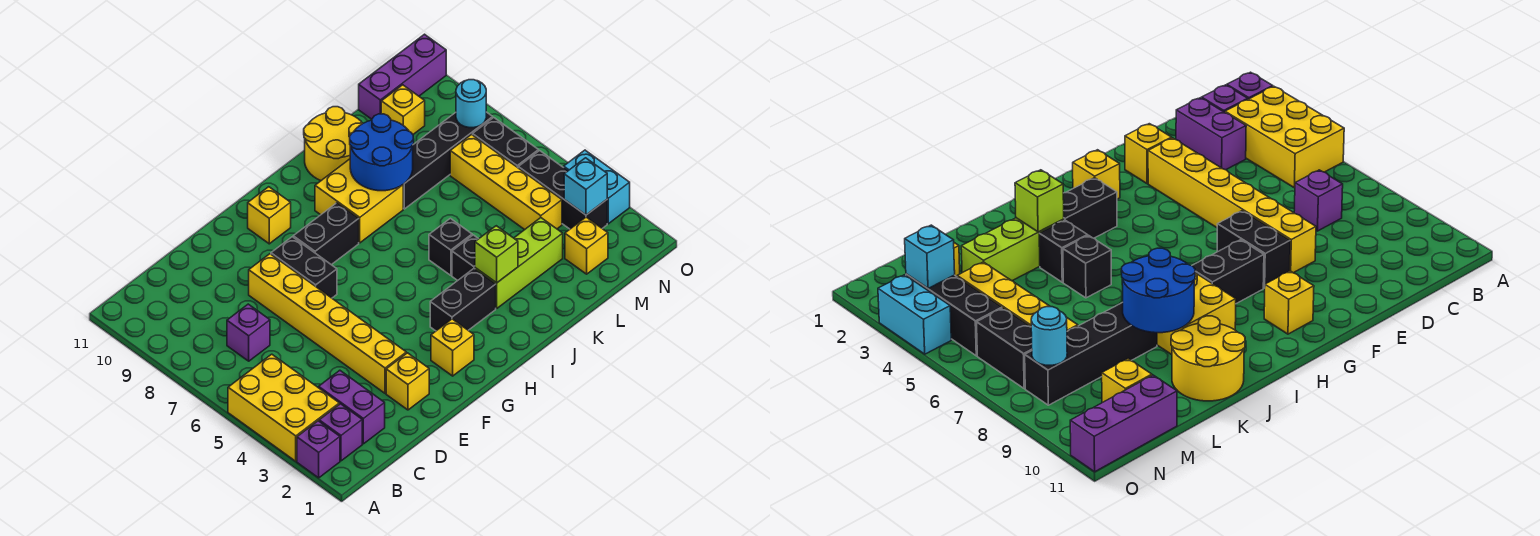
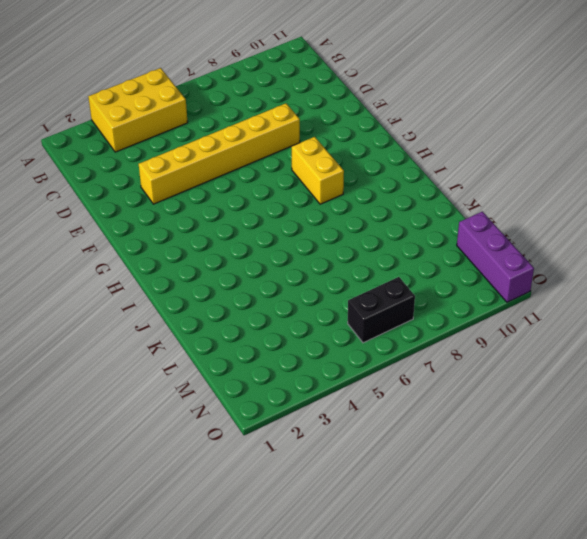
yellow brick G8:H8 level 1 -> black brick G8:H8 level 1
none -> purple brick A2 level 1
none -> purple brick B2 level 1
none -> purple brick C2:C3 level 1

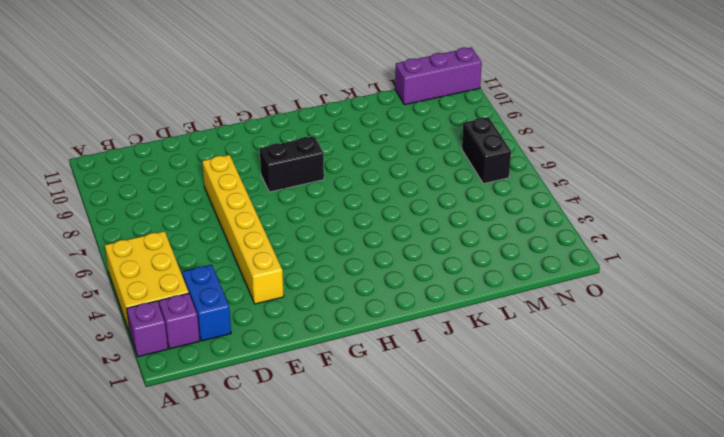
blue brick C2:C3 level 1 -> purple brick C2:C3 level 1
none -> purple brick C7 level 1
none -> yellow brick E2 level 1
none -> black brick F7:F8 level 1

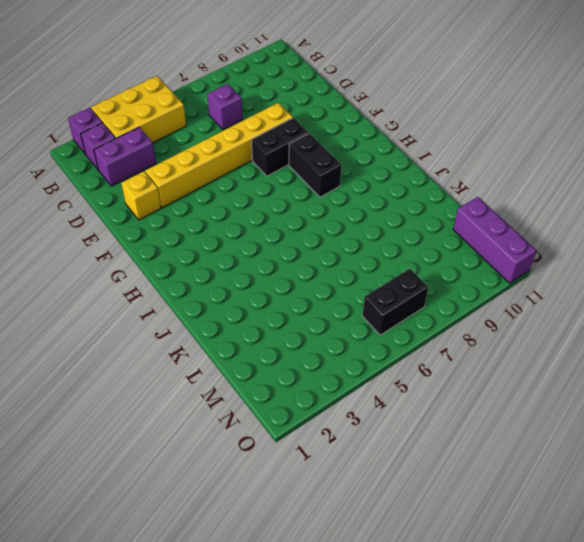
none -> yellow brick G2 level 1
none -> yellow brick G10 level 1
none -> black brick H3:I3 level 1

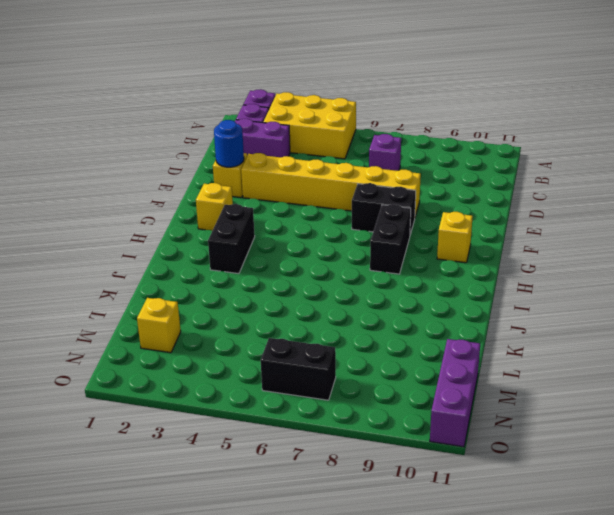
blue round brick E2 level 2 -> none
none -> yellow brick I8:J9 level 1
none -> lime brick J3:L3 level 1
none -> black brick J4 level 1

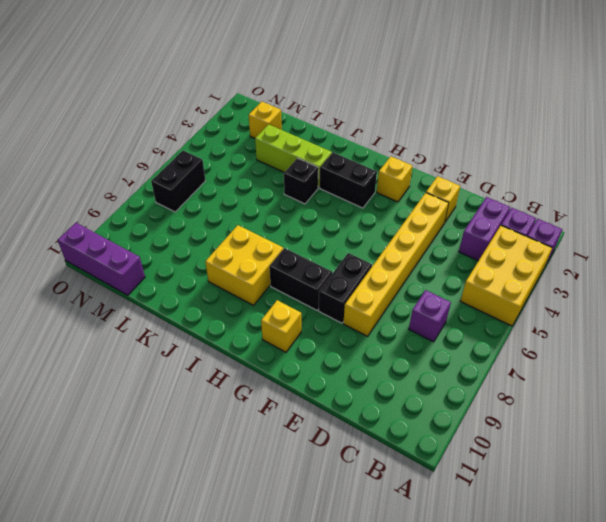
none -> black brick J5 level 1
none -> yellow round brick J10:K11 level 1
none -> black brick K8:N8 level 1

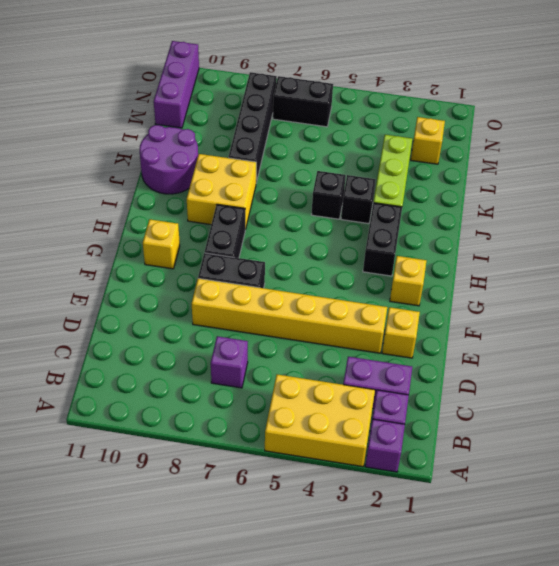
purple round brick J10:K11 level 1 -> yellow round brick J10:K11 level 1
none -> yellow brick M4:M7 level 1
none -> yellow brick M10 level 1
none -> black brick N3:N5 level 1

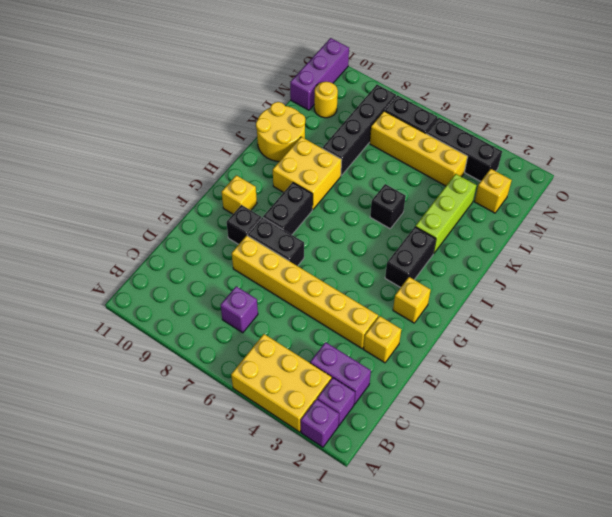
black brick F9 level 1 -> black brick J4 level 1
yellow round brick M10 level 1 -> yellow brick M10 level 1
none -> cyan brick O3:O4 level 1
none -> lime brick J3 level 2
none -> blue round brick J8:K9 level 2

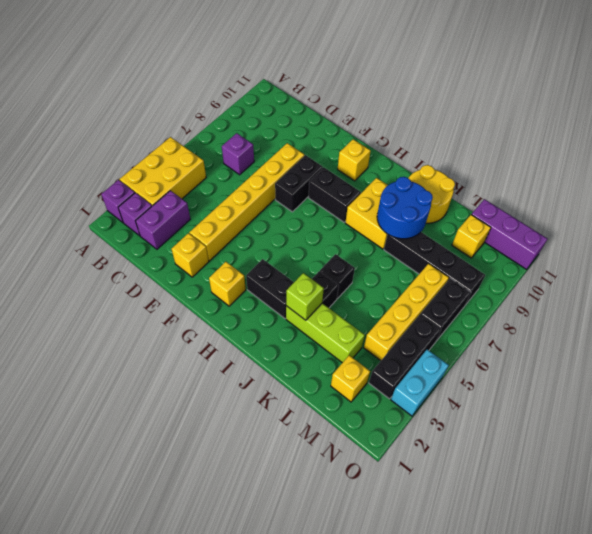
none -> cyan brick N3 level 2
none -> cyan round brick N8 level 2

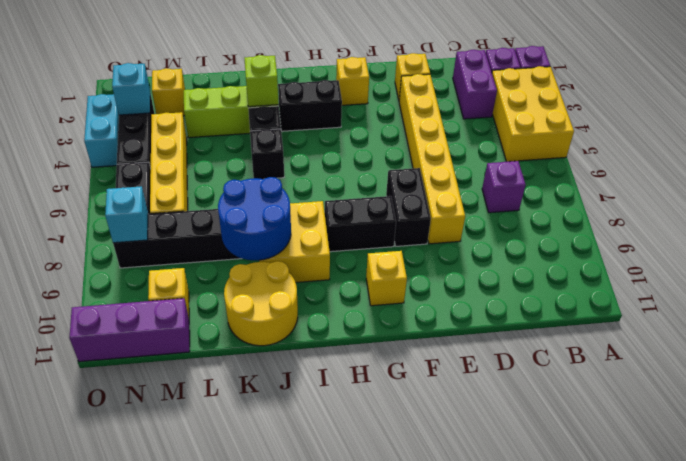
cyan brick N8 level 2 -> cyan round brick N8 level 2

